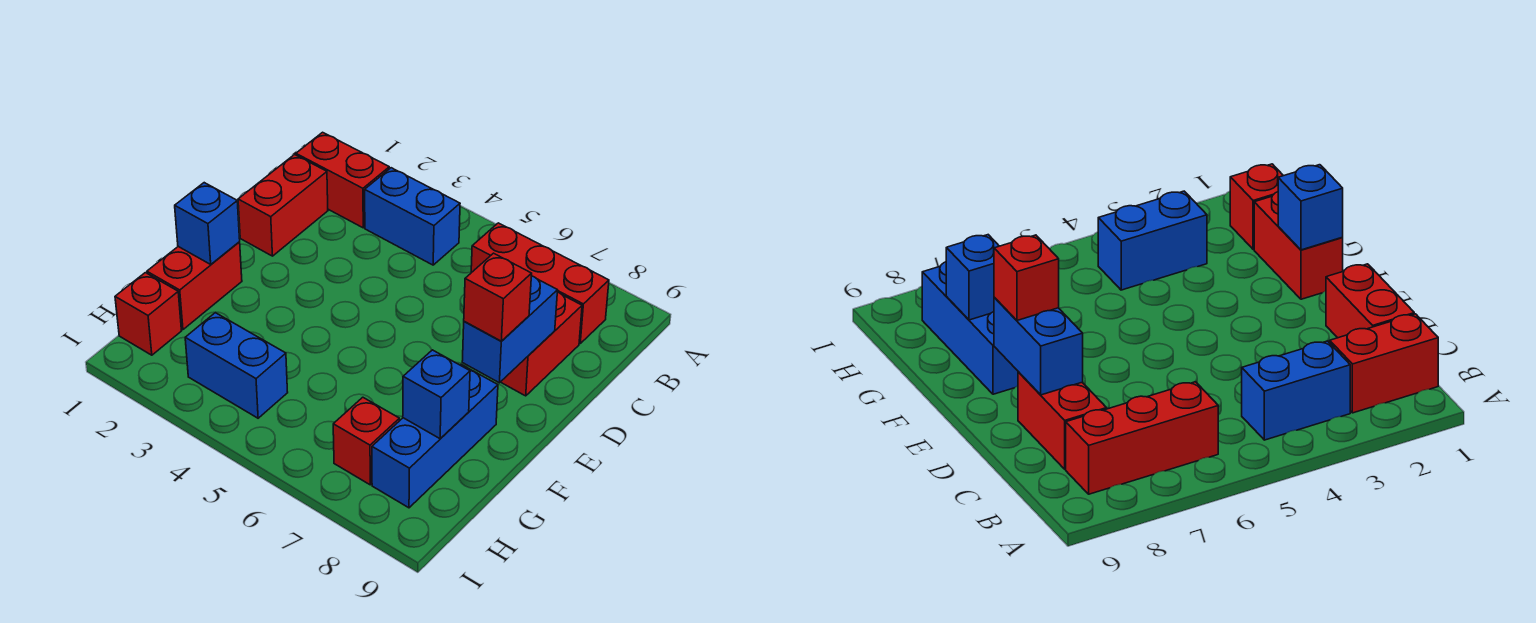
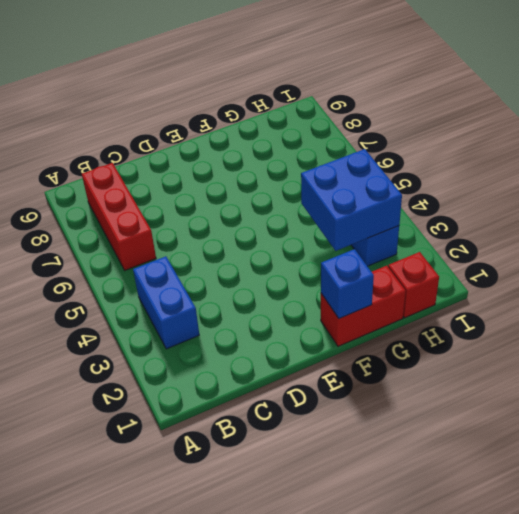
blue brick G3:H4 level 2 -> none
none -> red brick B1:B2 level 1
none -> red brick C1:D1 level 1
none -> red brick C8:D8 level 1

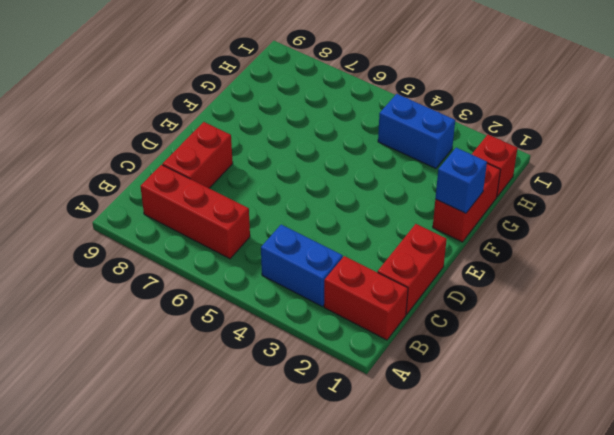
none -> blue brick F8:H8 level 1
none -> red brick H7 level 1
none -> blue brick D8:E8 level 2

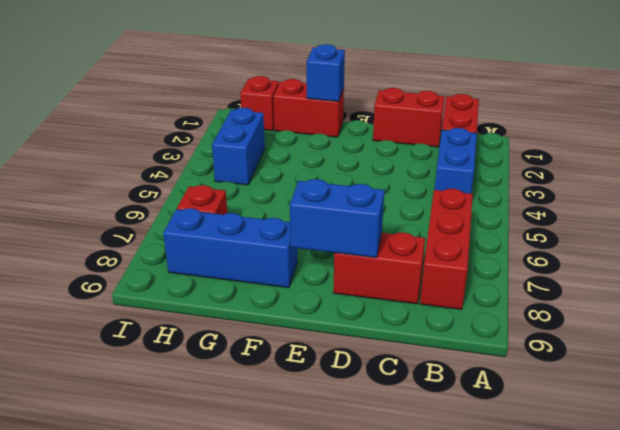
none -> blue brick G8 level 2
none -> red brick E8 level 3

